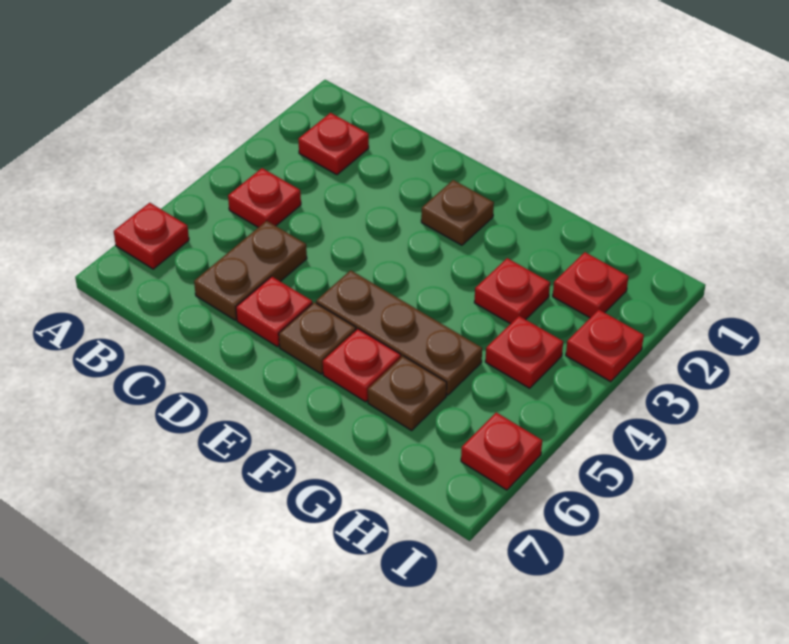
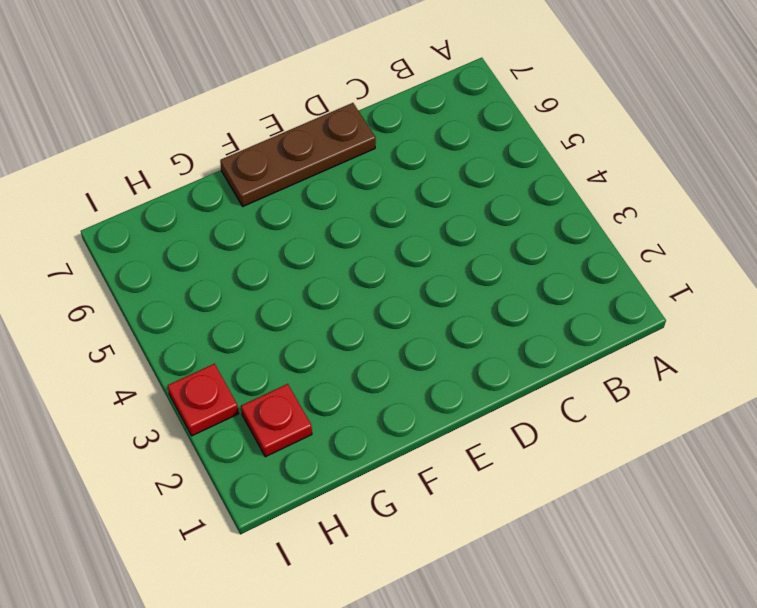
brown plate D7:F7 level 1 -> brown plate E5:G5 level 1
none -> red plate A6 level 1
none -> red plate B2 level 1
none -> red plate B4 level 1

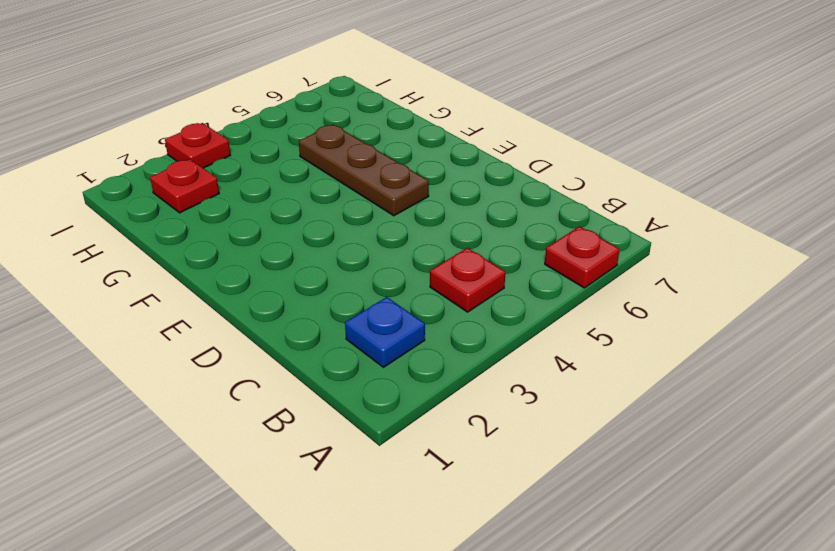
blue plate B2 level 1 -> red plate B2 level 1
none -> brown plate C5:C6 level 1
none -> red plate D6 level 1
none -> brown plate E2 level 1

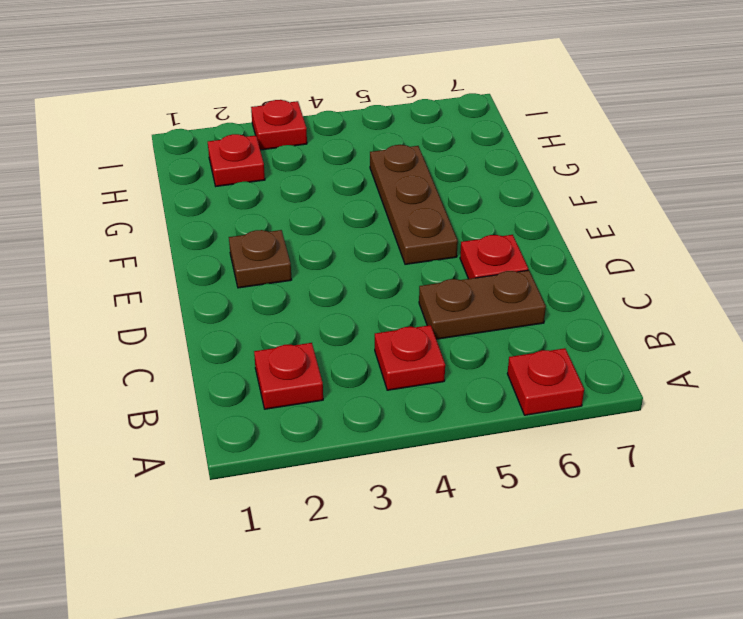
none -> brown plate E6 level 1
none -> red plate F6 level 1
none -> red plate G3 level 1

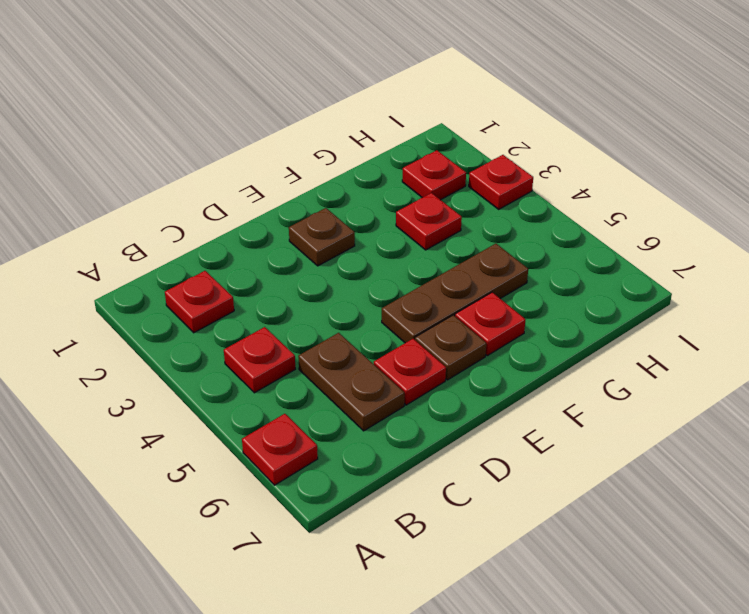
none -> brown plate G6 level 1
none -> red plate H4 level 1
none -> red plate I6 level 1

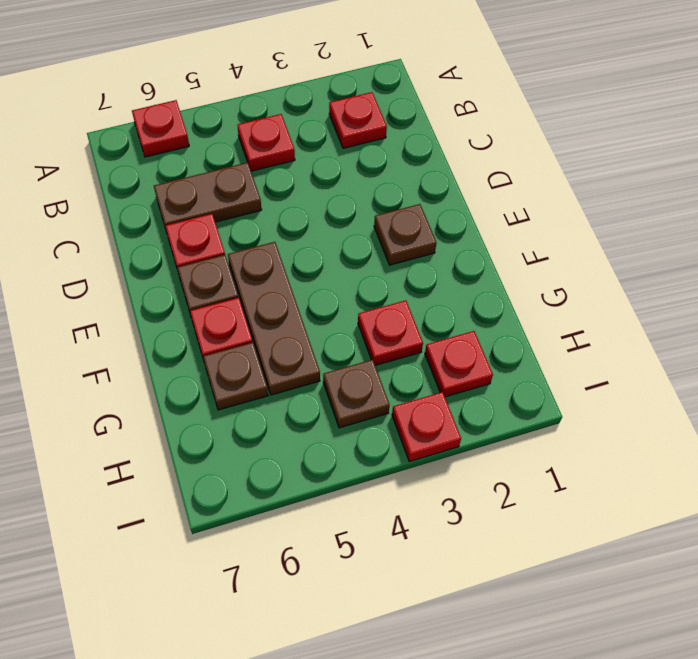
brown plate H4 level 1 -> red plate H4 level 1
none -> red plate I6 level 1

